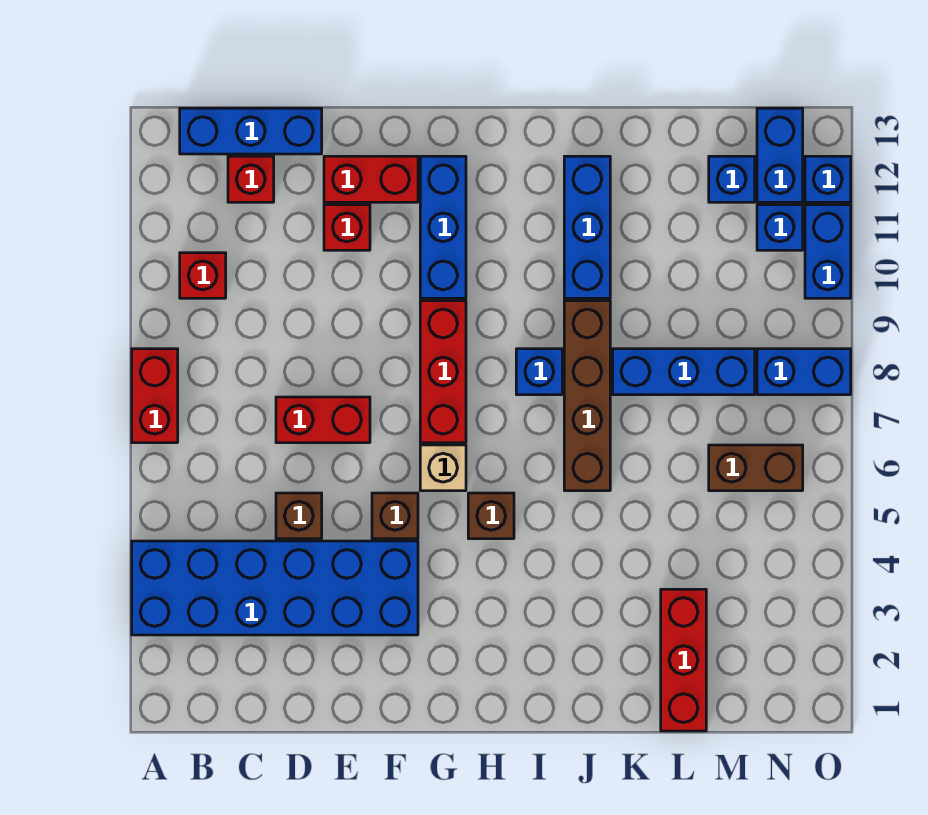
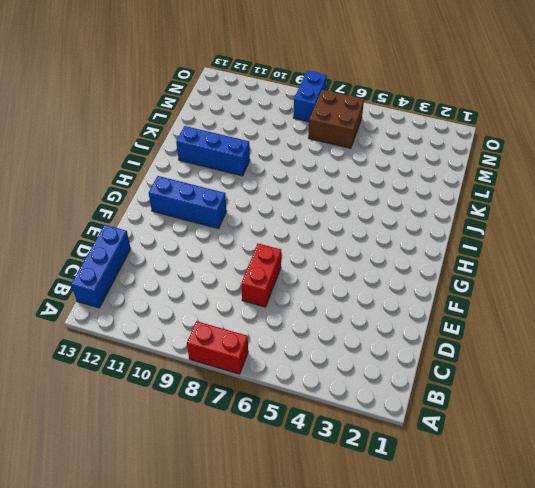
brown brick M6:N7 level 1 -> brown brick M6:N6 level 1
none -> blue brick A3:F4 level 1
none -> red brick B10 level 1
none -> red brick C12 level 1

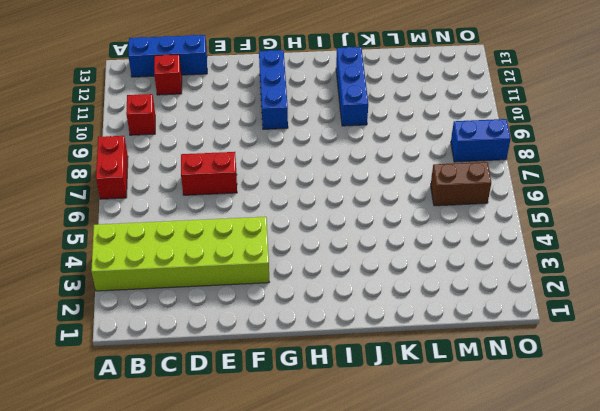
lime brick A3:F4 level 1 -> blue brick A3:F4 level 1
none -> brown brick D5 level 1
none -> red brick E11 level 1
none -> red brick E12:F12 level 1

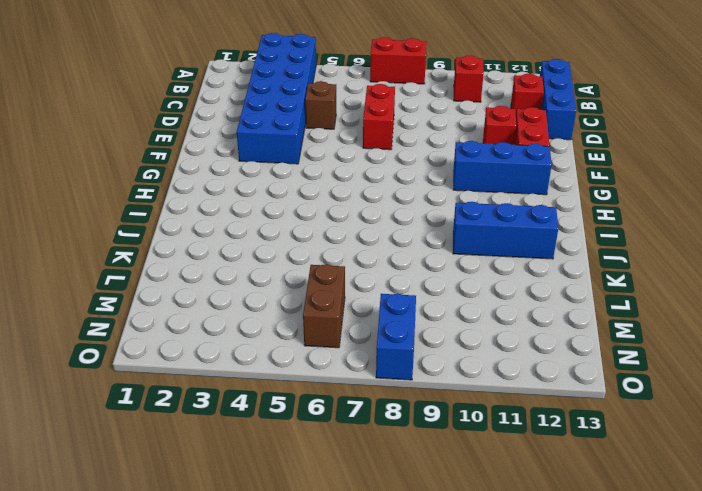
none -> brown brick F5 level 1
none -> tan brick G6 level 1
none -> red brick G7:G9 level 1

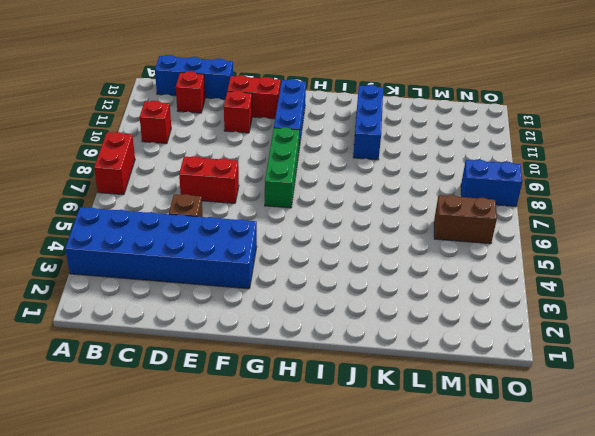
green brick G7:G9 level 1 -> red brick G7:G9 level 1
none -> brown brick F5 level 1
none -> tan brick G6 level 1
none -> brown brick H5 level 1

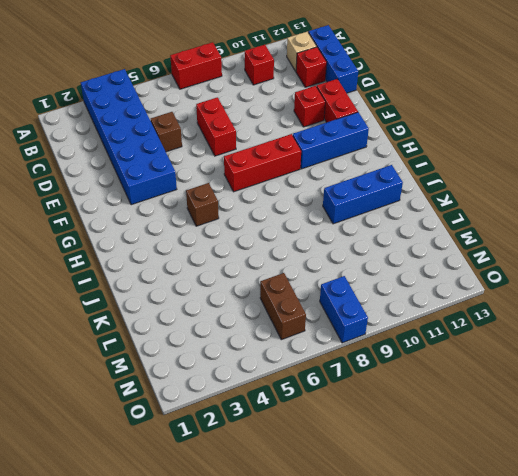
tan brick B12 level 1 -> tan brick G6 level 1
none -> brown brick F5 level 1
none -> blue brick I8 level 1
none -> brown brick J6:J9 level 1

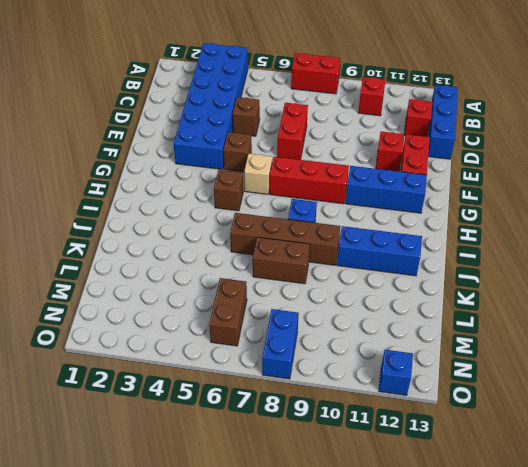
brown brick K7:K8 level 1 -> blue brick K8:M8 level 1
none -> red brick L1:L3 level 1
none -> blue brick M12 level 1
none -> blue brick N11 level 1

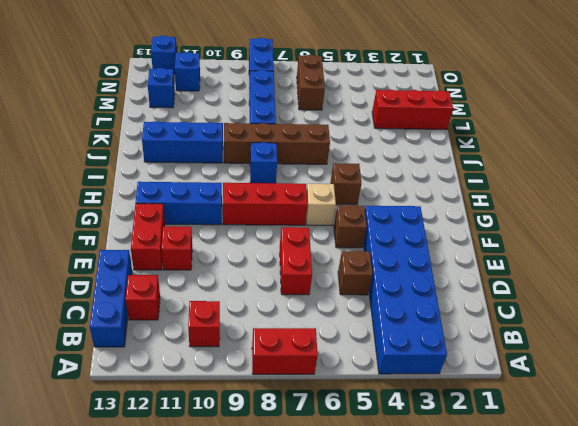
none -> blue brick N12:N13 level 1
none -> blue brick O10:O11 level 1

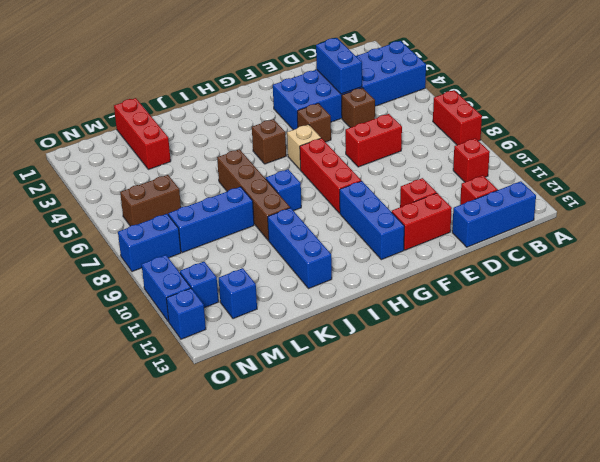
blue brick D3:D4 level 2 -> blue brick N12:N13 level 1

